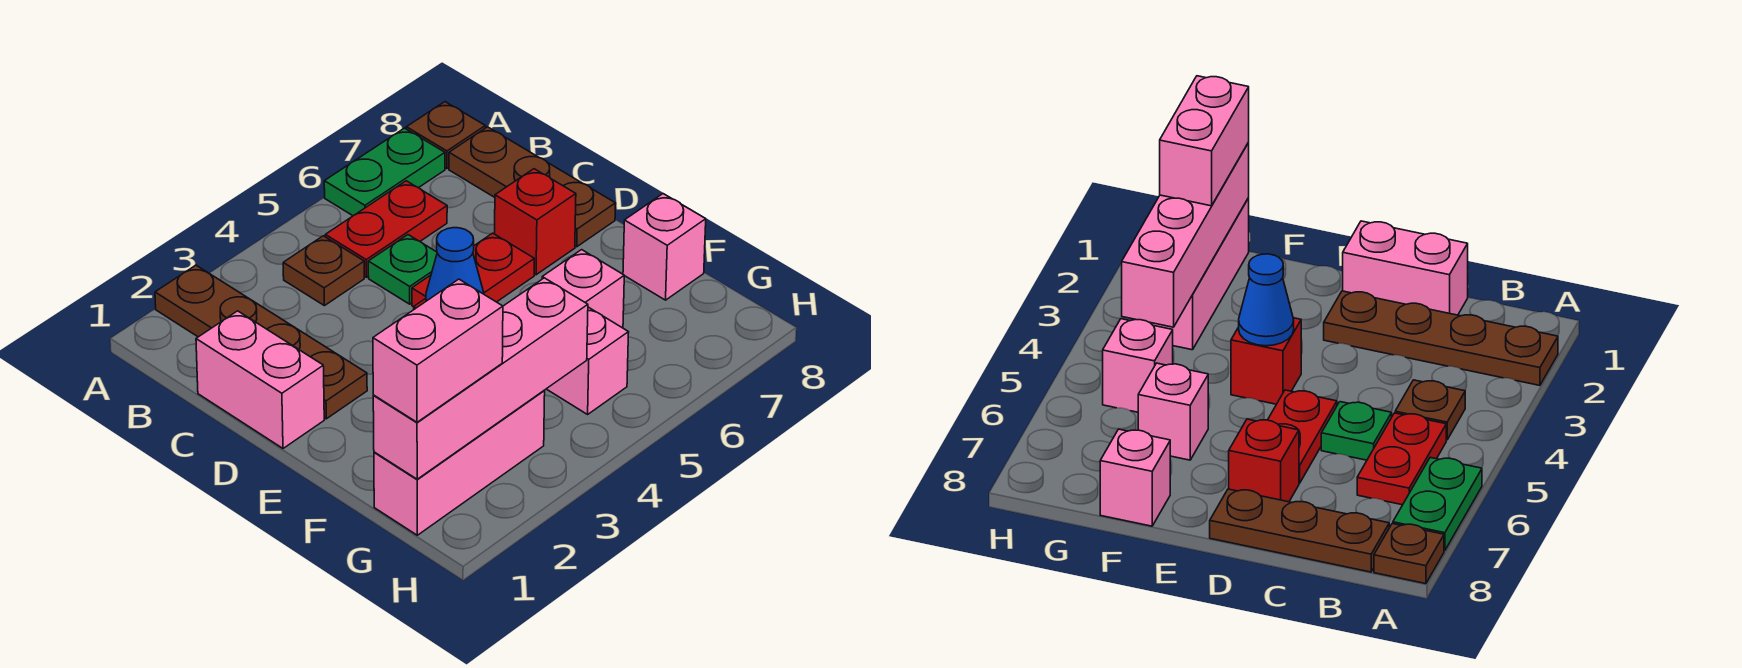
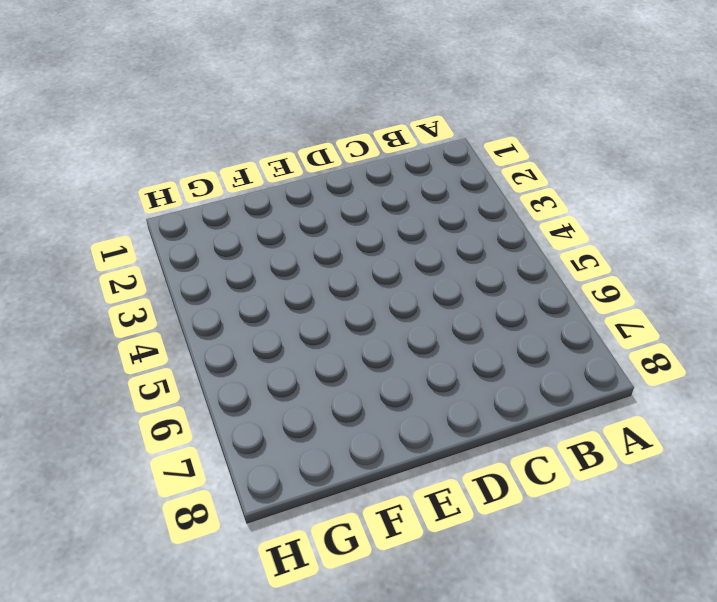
none -> brown plate A2:D2 level 1
none -> green plate A6:A7 level 1
none -> brown plate A8 level 1

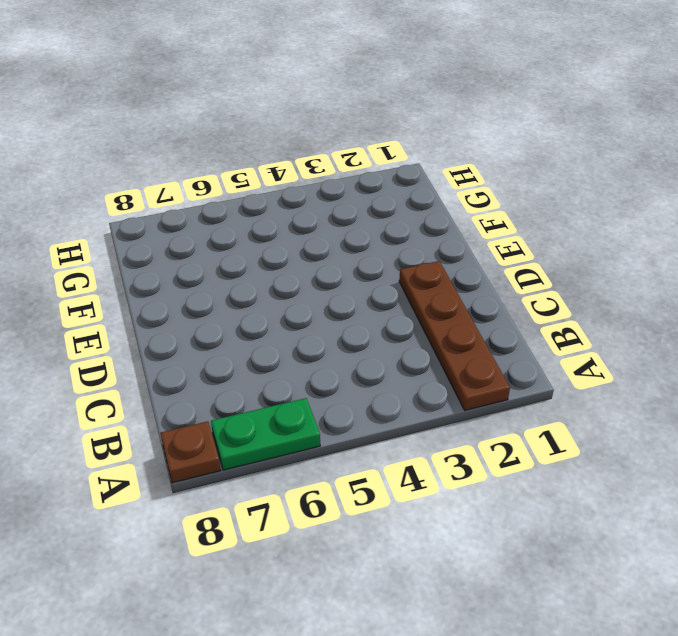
none -> brown plate B4 level 1
none -> red plate B5:B6 level 1
none -> brown plate B8:D8 level 1

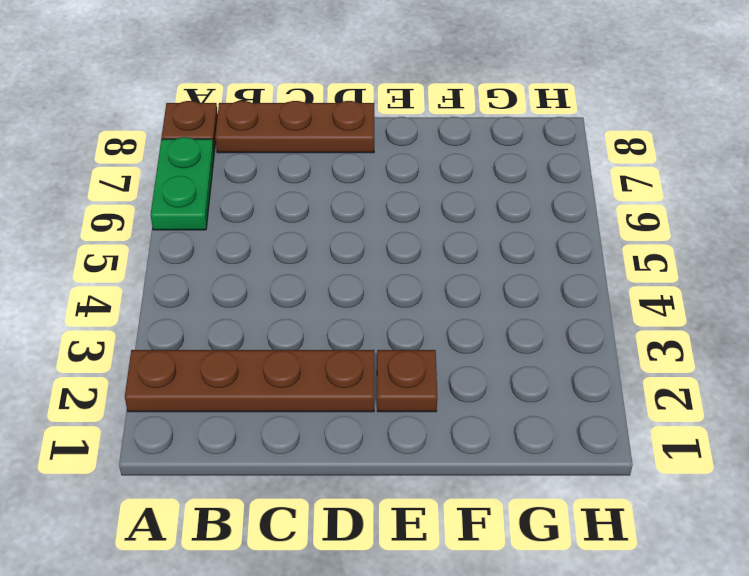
brown plate E2 level 1 -> brown plate B4 level 1
none -> red plate B5:B6 level 1
none -> pink brick C1:D1 level 1
none -> green plate C5 level 1

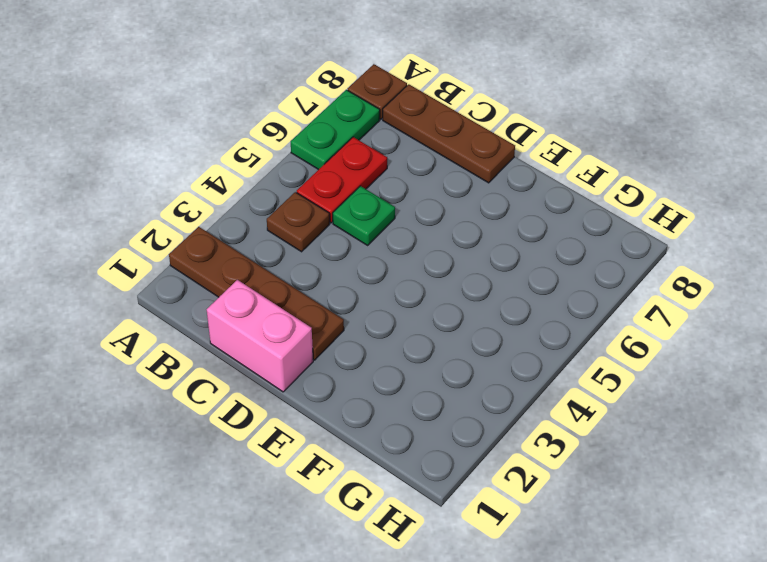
none -> red plate D5:D6 level 1
none -> red brick D7 level 1
none -> red brick E4 level 1

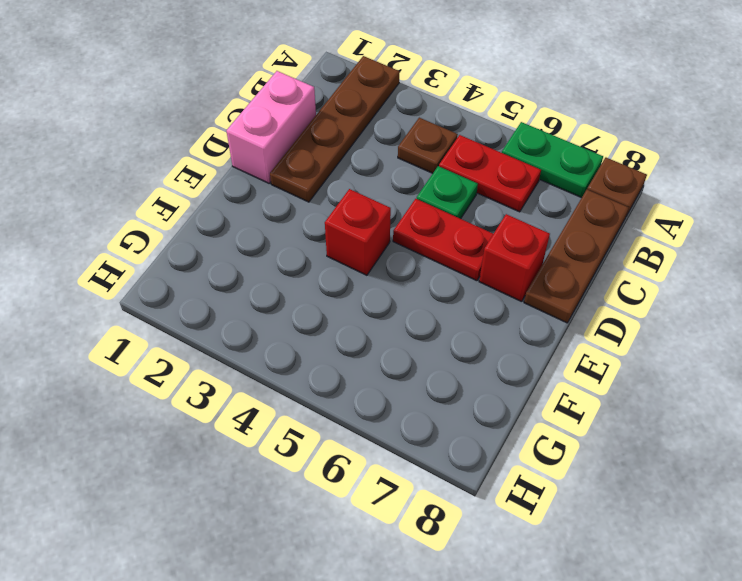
none -> pink brick F6 level 1
none -> pink brick F8 level 1
none -> pink brick G1:G3 level 1

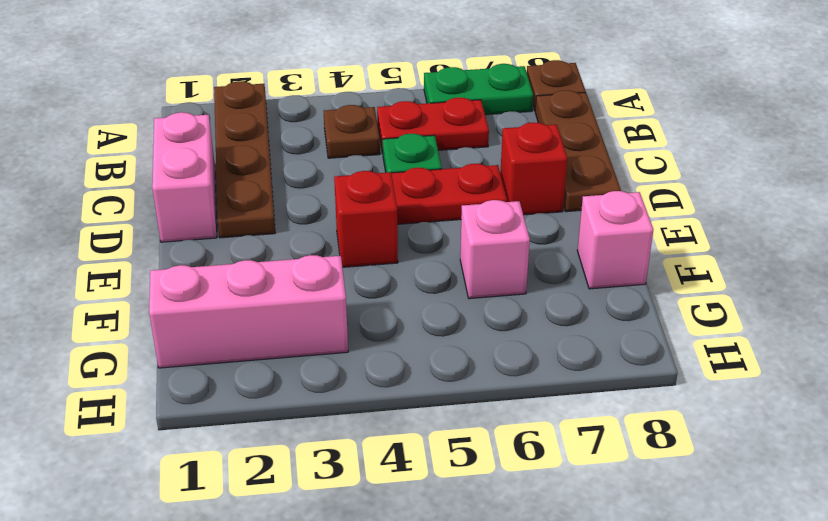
none -> pink brick G5 level 1
none -> blue cone E4 level 2
none -> pink brick G1:G4 level 2

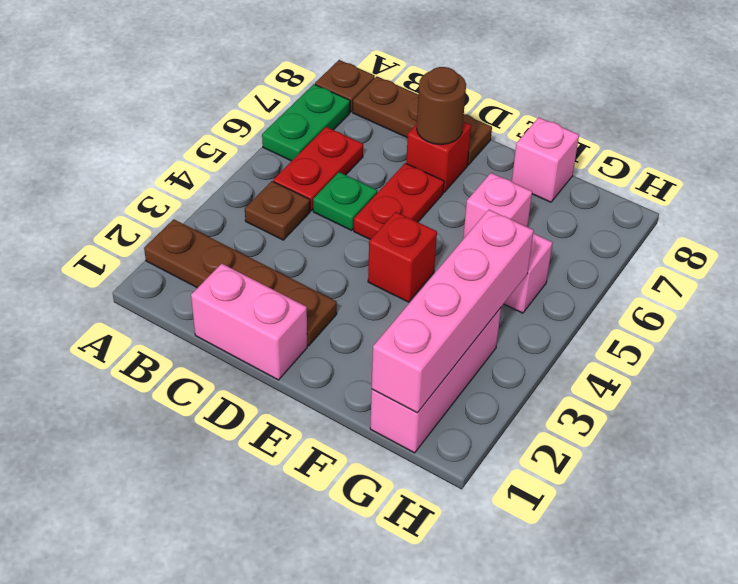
brown round brick D7 level 2 -> none
none -> blue cone E4 level 2
none -> pink brick G1:G2 level 3

